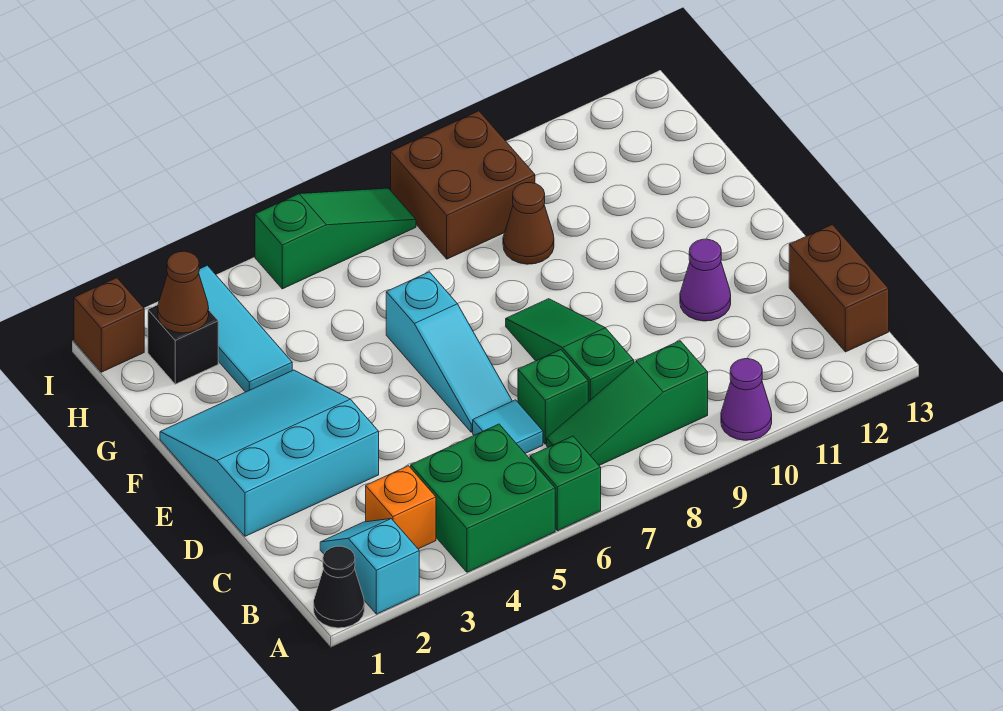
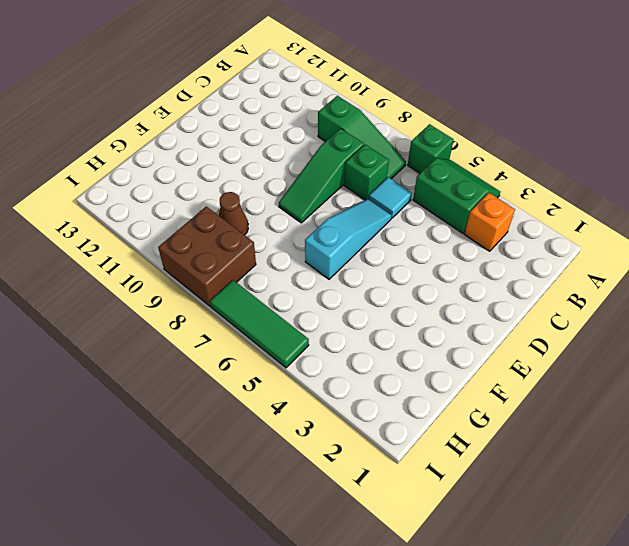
green slope A4:B5 level 1 top B -> green brick A4:B5 level 1
green tile I5:I7 level 1 -> green slope I5:I7 level 1 top 5
none -> black cone A1 level 1
none -> cyan slope A2:B2 level 1 top A
none -> purple cone A10 level 1

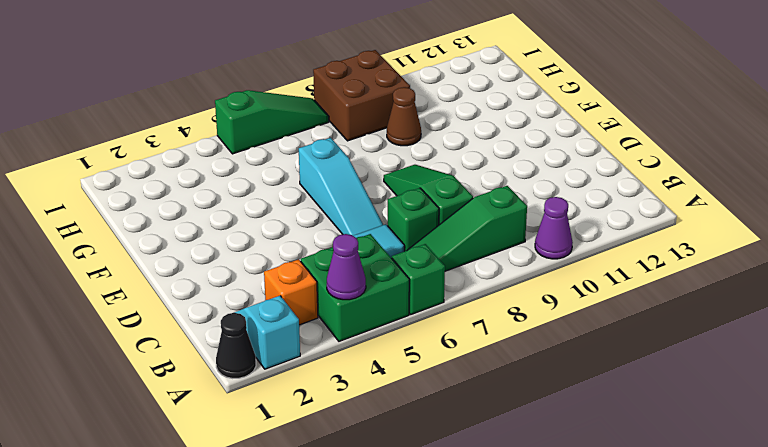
purple cone A4 level 2 -> purple cone D11 level 1
none -> brown brick B13:C13 level 1
none -> cyan slope D1:F3 level 1 top D
none -> cyan tile G3:I3 level 1

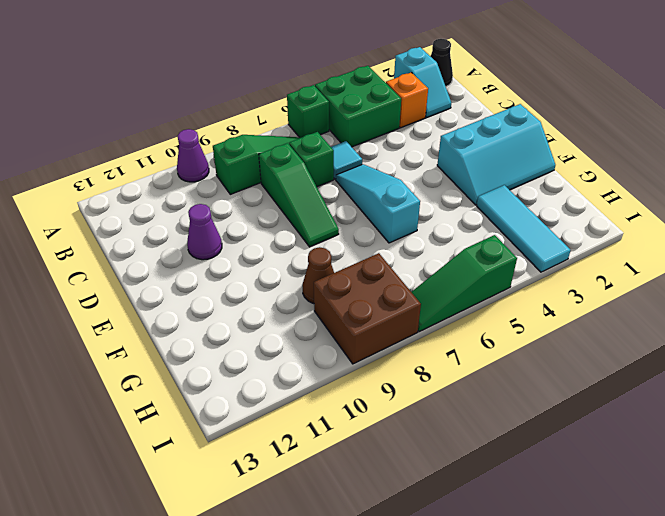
cyan slope E1:F3 level 1 top E -> cyan slope D1:F3 level 1 top D
none -> brown brick B13:C13 level 1
none -> black brick H2 level 1
none -> brown brick I1 level 1

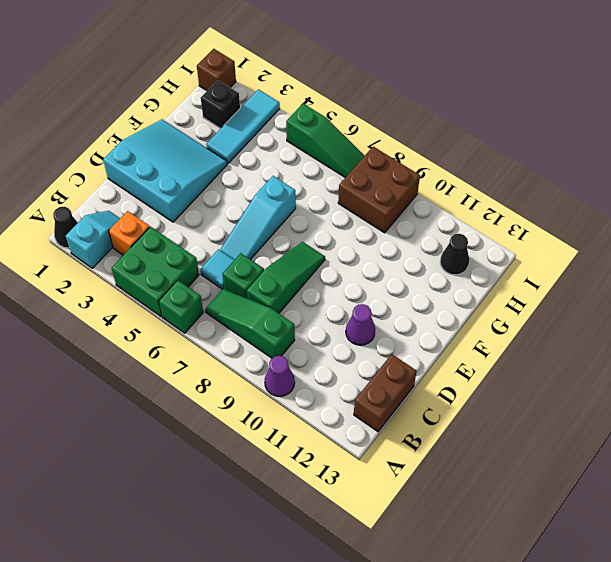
black cone H12 level 1 -> none
none -> brown cone G9 level 1
none -> brown cone H2 level 2

